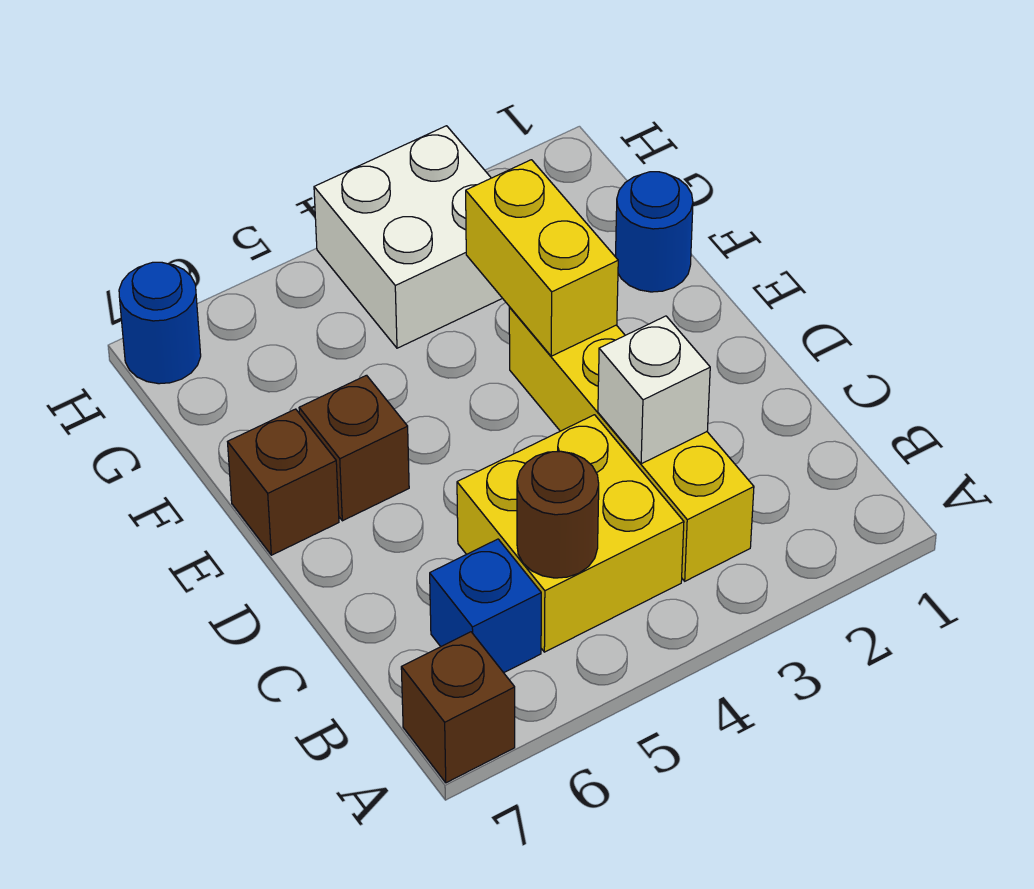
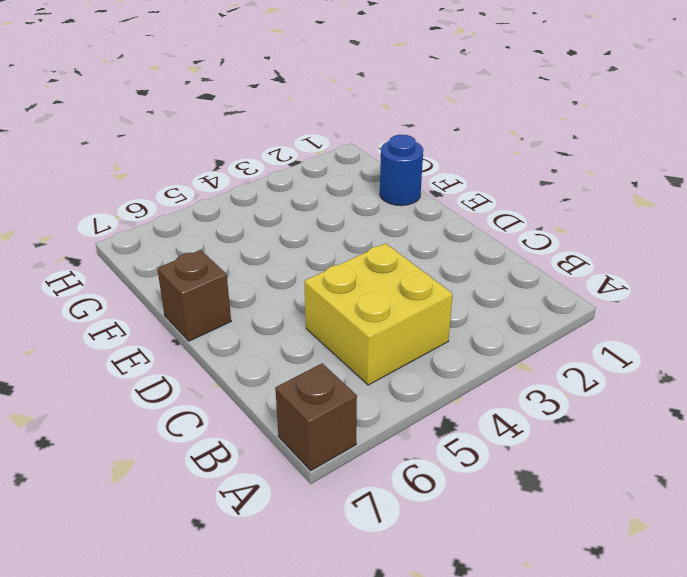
none -> yellow brick B3:E3 level 1
none -> blue brick B6 level 1
none -> brown brick E6 level 1

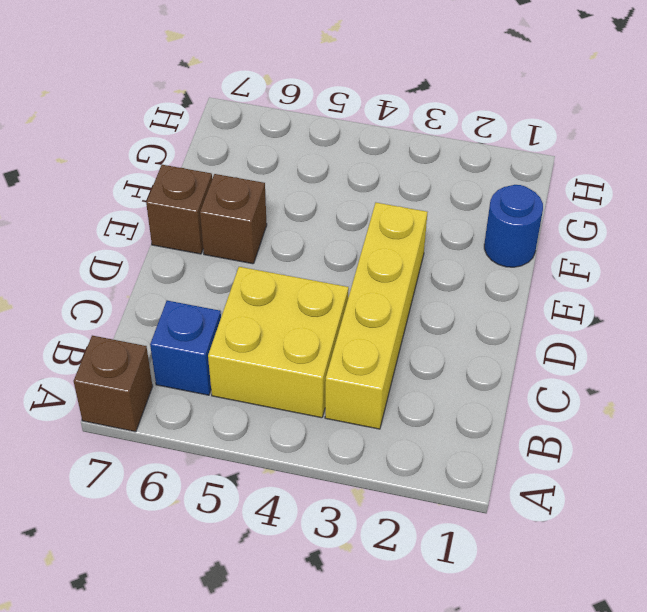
none -> white brick G3:H4 level 1
none -> blue round brick H7 level 1
none -> brown round brick B5 level 2

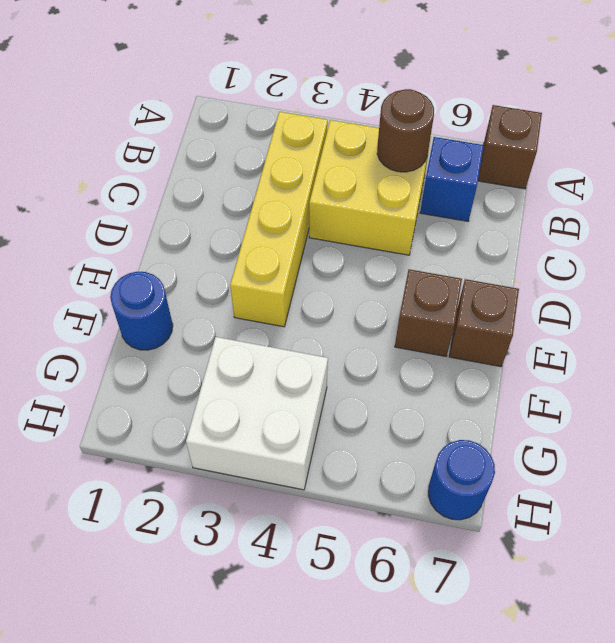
none -> white brick C3 level 2
none -> yellow brick E3:F3 level 2

